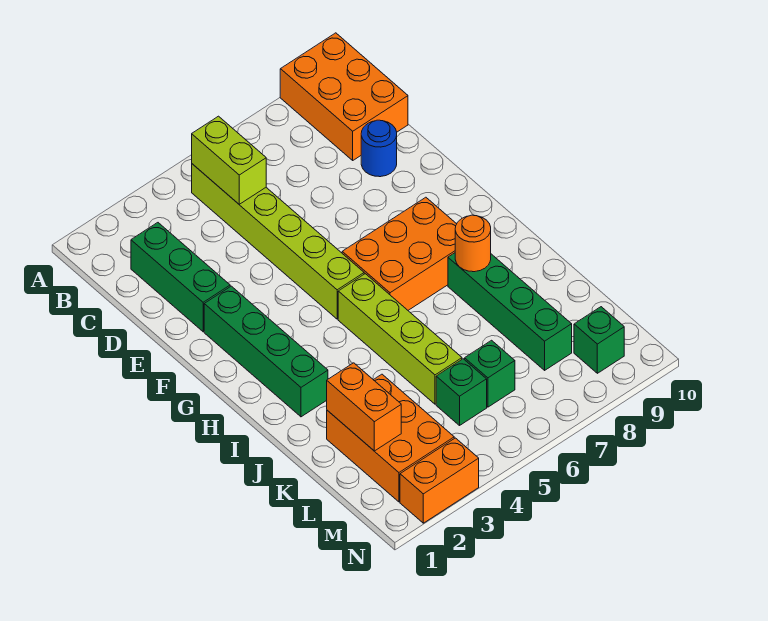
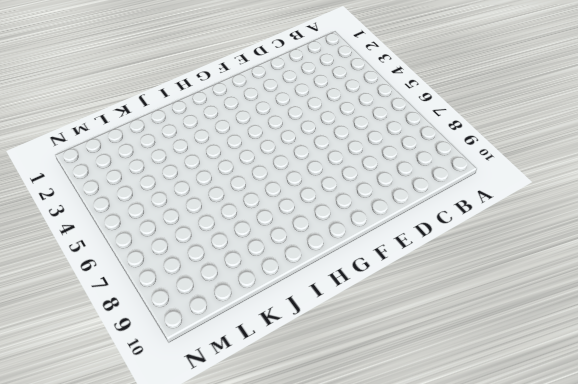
none -> orange brick A9:C10 level 1
none -> lime brick B5:G5 level 1
none -> green brick C2:E2 level 1

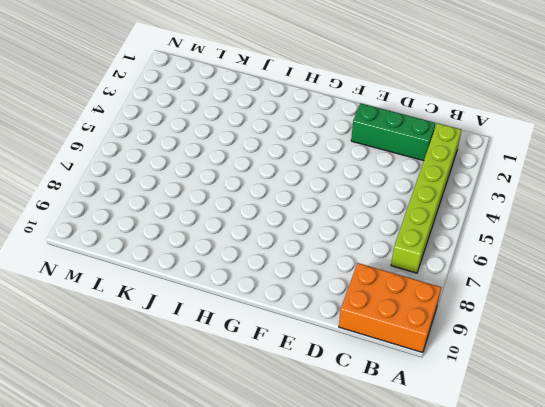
lime brick B2:B7 level 1 -> lime brick B5:G5 level 1
none -> blue round brick D9 level 1
none -> green brick F2:I2 level 1
none -> orange brick G6:H8 level 1

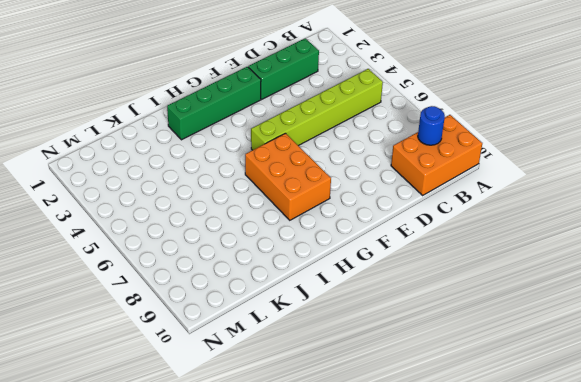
blue round brick B9 level 2 -> blue round brick D9 level 1
none -> lime brick H5:K5 level 1
none -> green brick I8:L8 level 1
none -> orange brick K2:M3 level 1

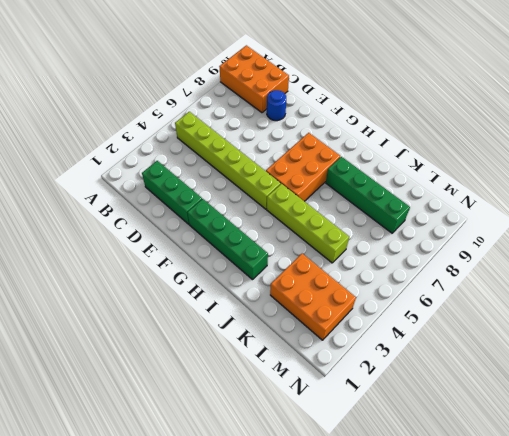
none -> green brick L5 level 1
none -> green brick L6 level 1
none -> green brick M9 level 1

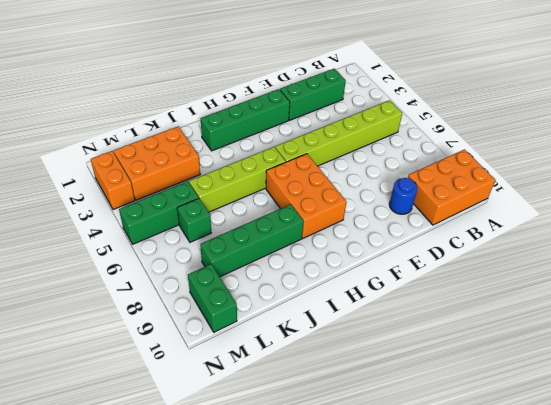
green brick L5:N5 level 1 -> green brick L5 level 1
green brick M9:M10 level 1 -> green brick M9 level 1
none -> lime brick B5:C5 level 2
none -> orange round brick I8 level 2
none -> orange brick K2:L2 level 2

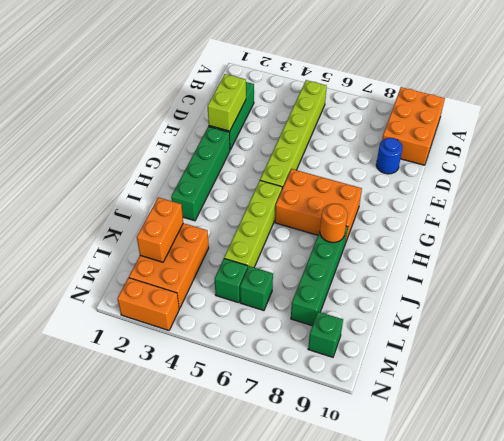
lime brick D2:E2 level 2 -> lime brick B5:C5 level 2

